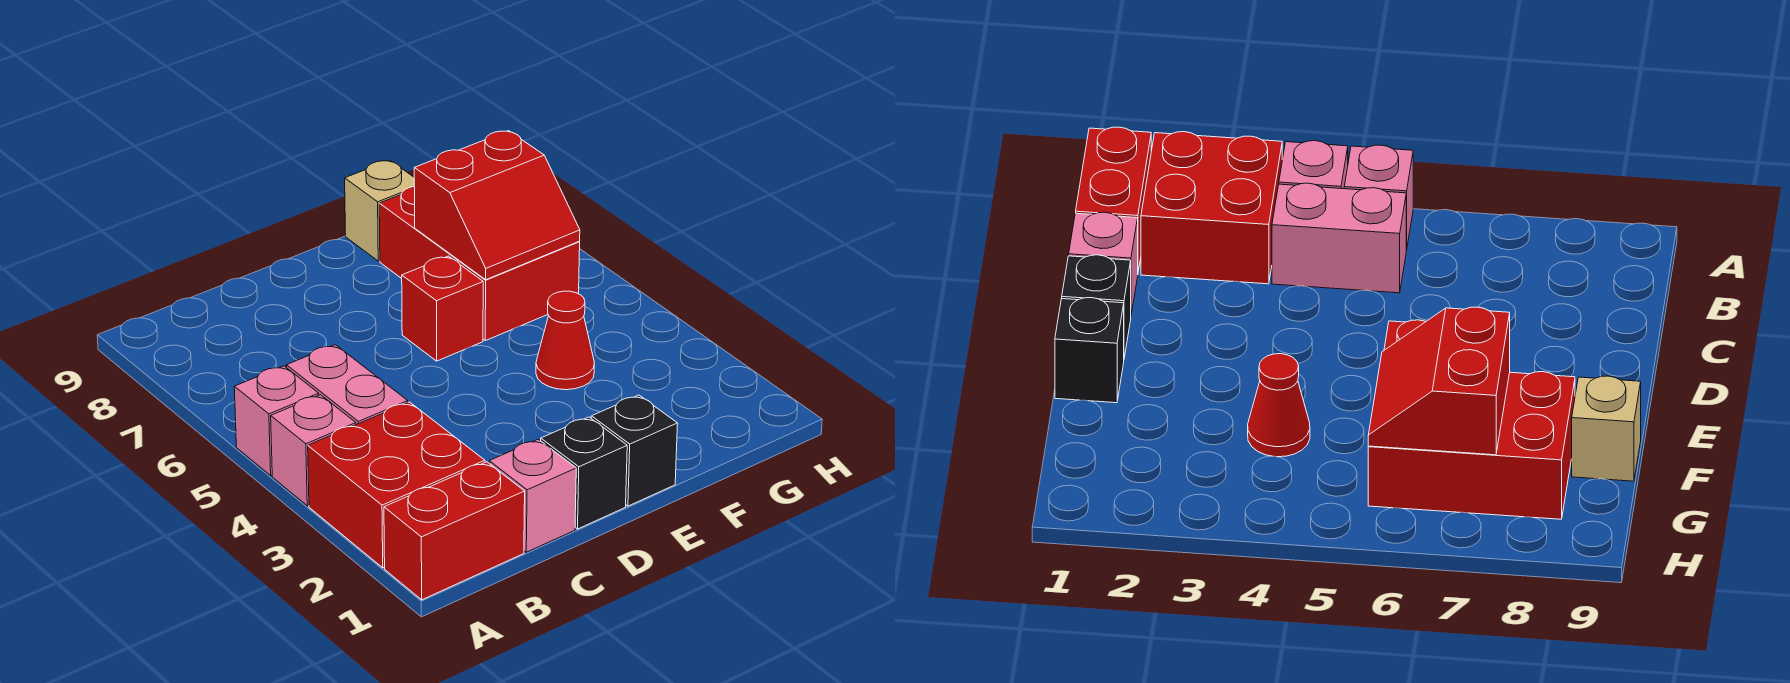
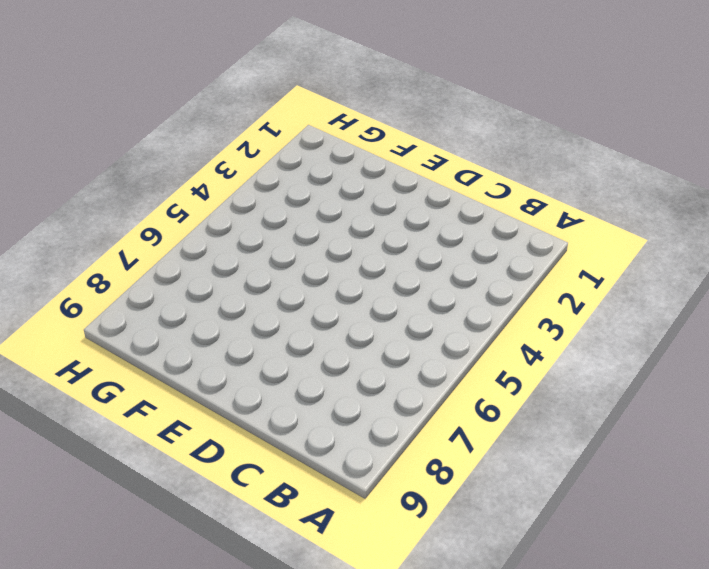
none -> red brick A1:B1 level 1
none -> red brick A2:B3 level 1
none -> pink brick A4 level 1

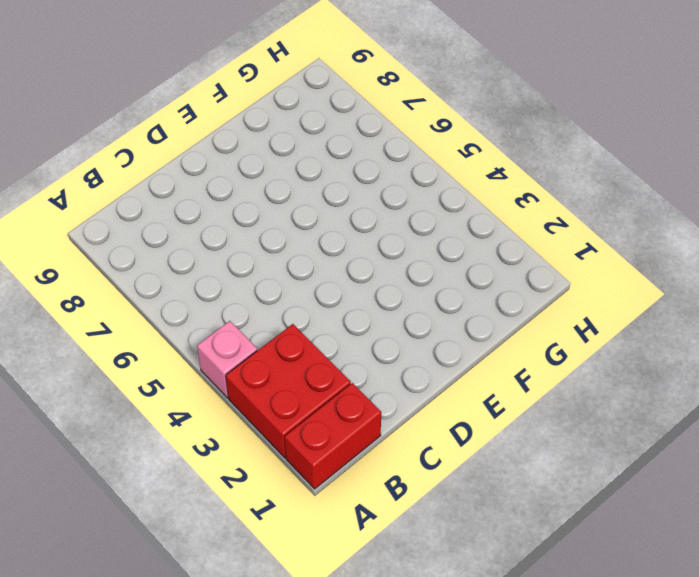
none -> pink brick A5 level 1
none -> pink brick B4:B5 level 1
none -> pink brick C1 level 1

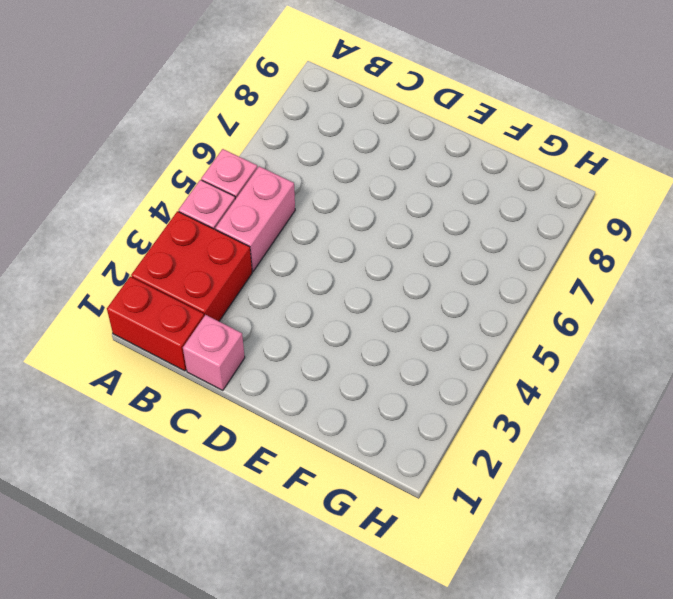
none -> black brick D1 level 1
none -> black brick E1 level 1
none -> red brick E6 level 1

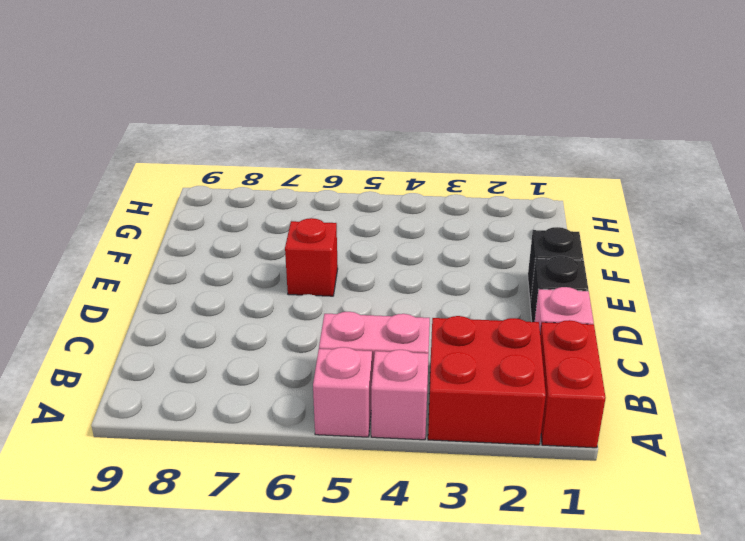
none -> red cone F4 level 1
none -> red brick F6:G8 level 1
none -> tan brick F9 level 1

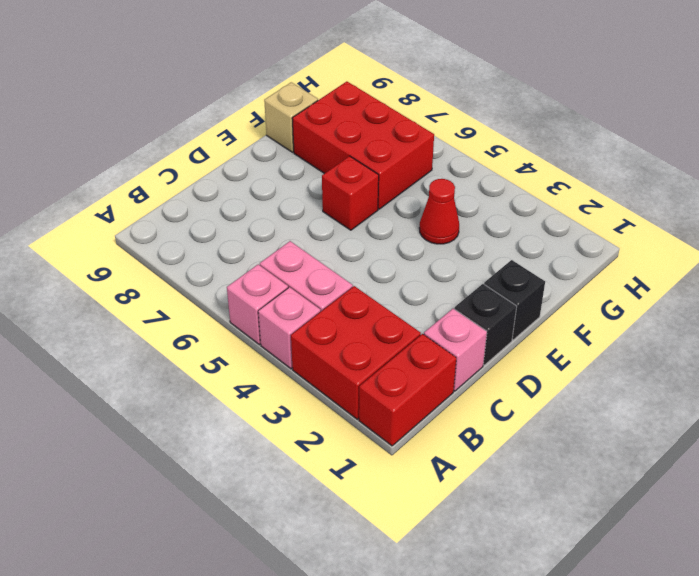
none -> red slope F6:G7 level 2 top 7

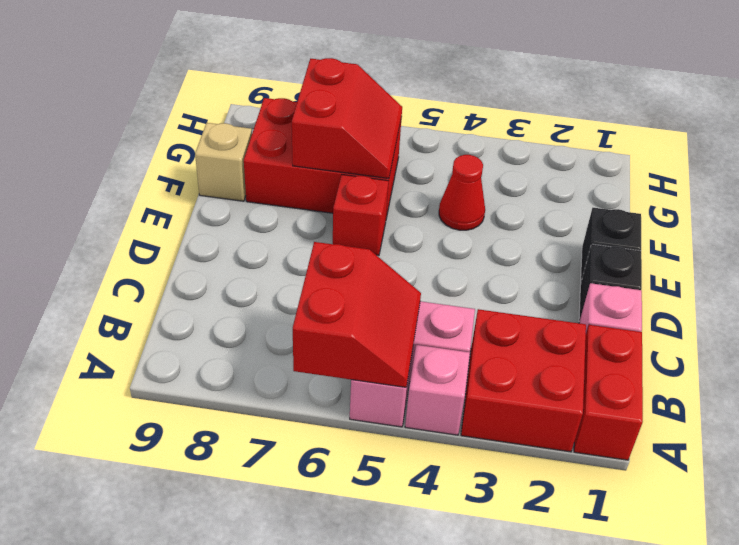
red slope A5:B6 level 2 top 6 -> none

